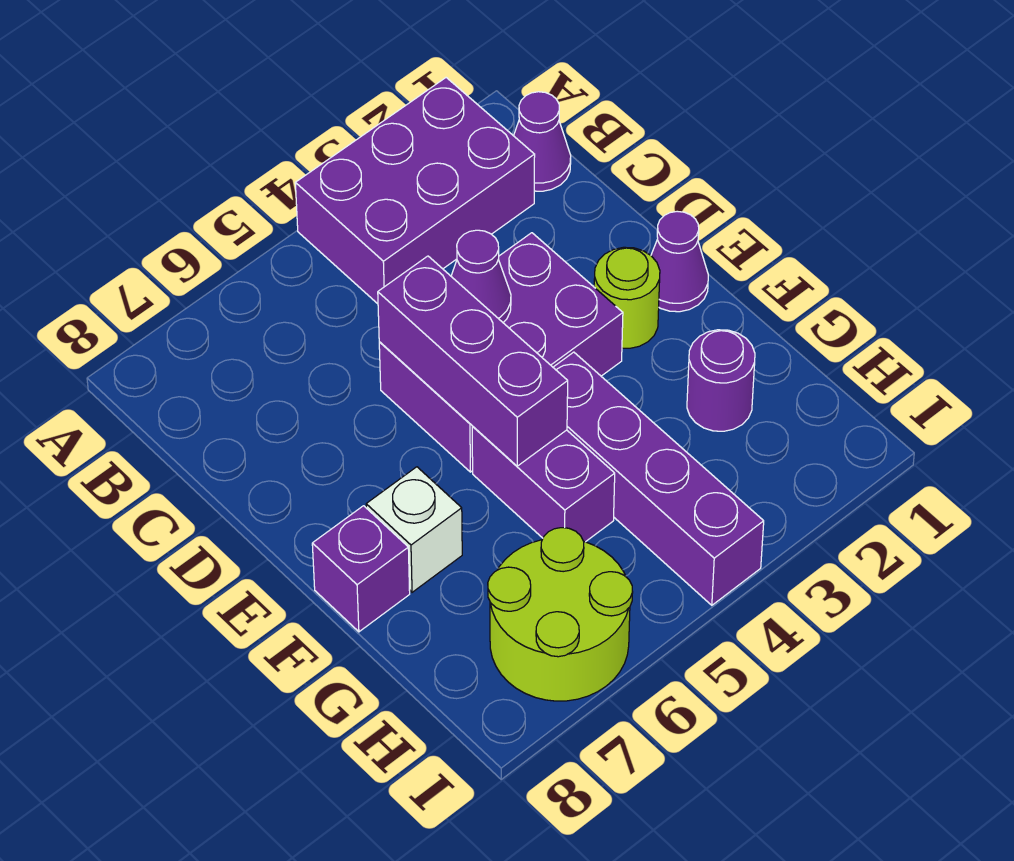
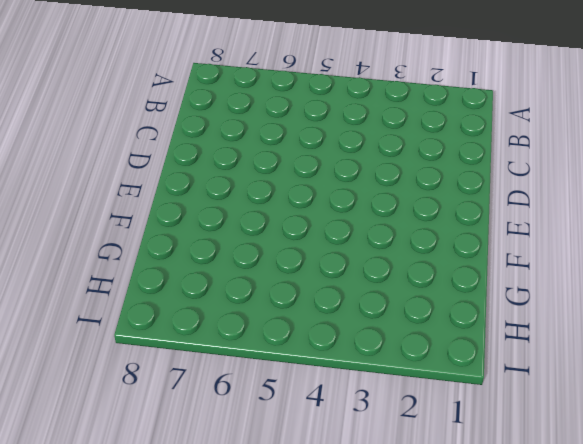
none -> purple brick A2:B4 level 1
none -> purple cone B1 level 1
none -> purple brick D3:E5 level 1

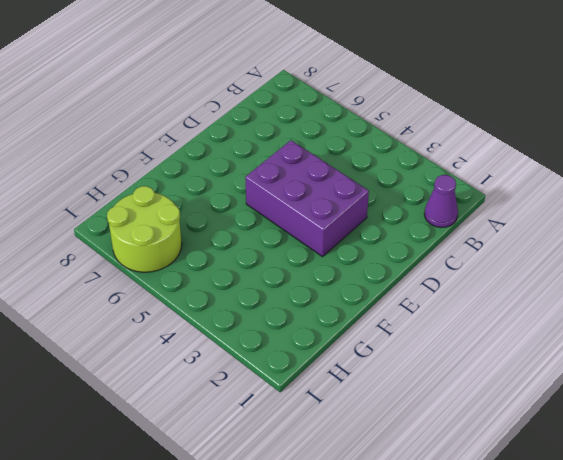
none -> purple brick A2:B4 level 1
none -> purple cone E1 level 1
none -> lime round brick E2 level 1

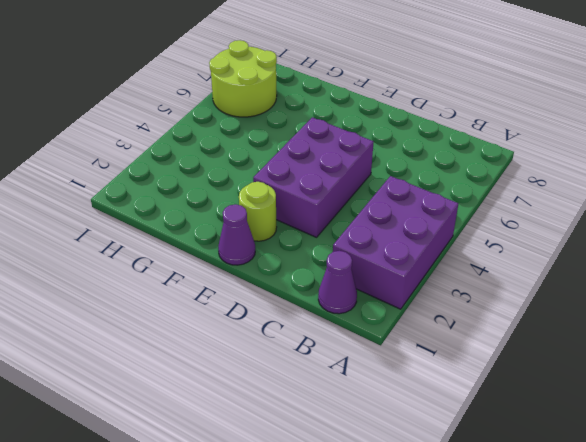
none -> purple brick F4:I4 level 1
none -> purple brick F5:G5 level 1
none -> white brick F7 level 1

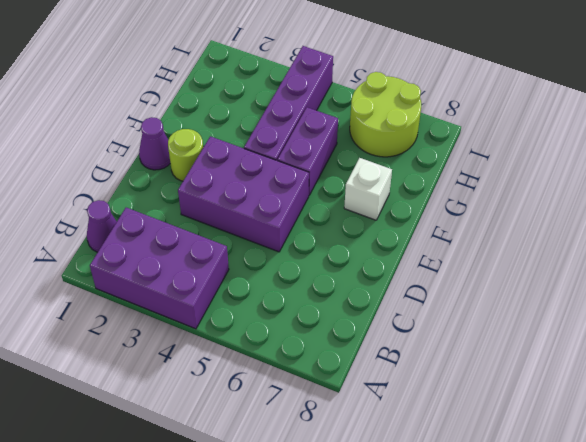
none -> purple brick F8 level 1
none -> purple round brick G2 level 1
none -> purple cone D4 level 2

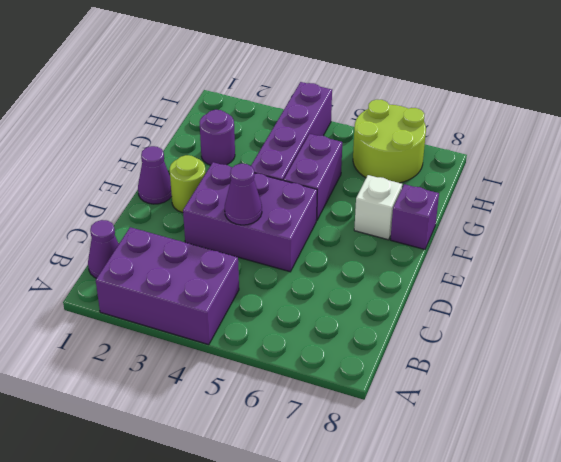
none -> purple brick D5:F5 level 2

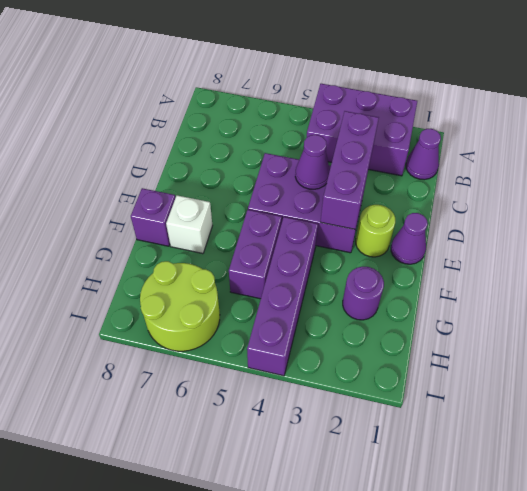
purple brick C3:E3 level 2 -> purple brick D5:F5 level 2

